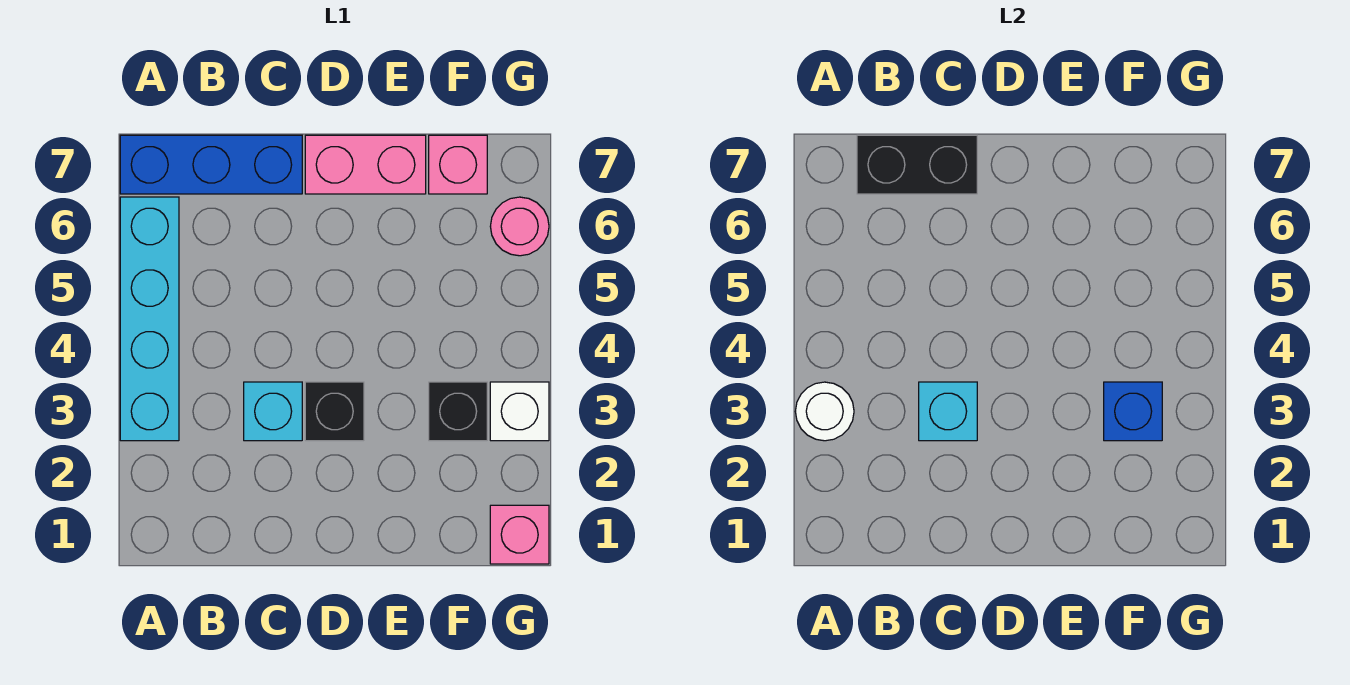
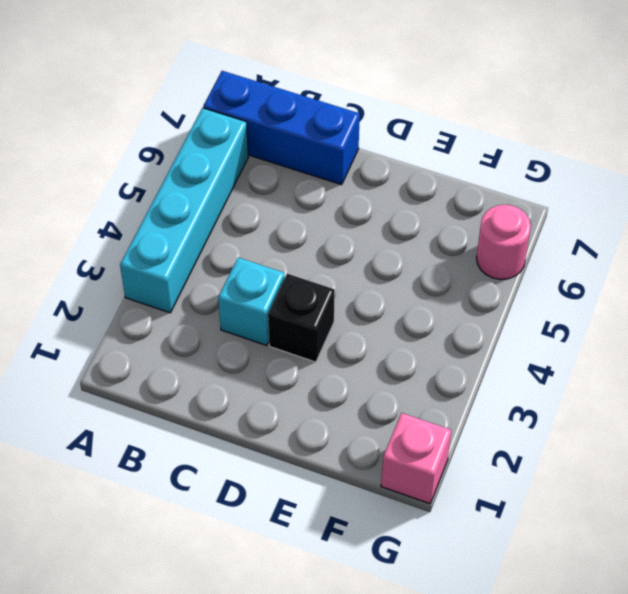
none -> pink brick D7:E7 level 1
none -> black brick F3 level 1
none -> pink brick F7 level 1

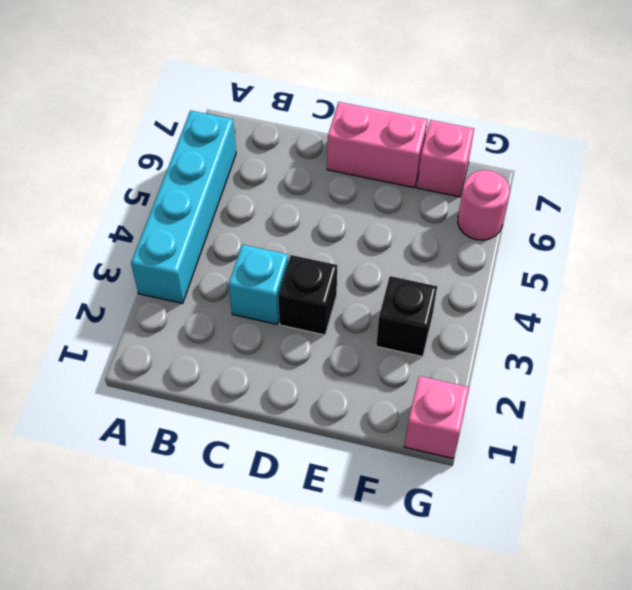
none -> blue brick A7:C7 level 1
none -> white brick G3 level 1
none -> white round brick A3 level 2

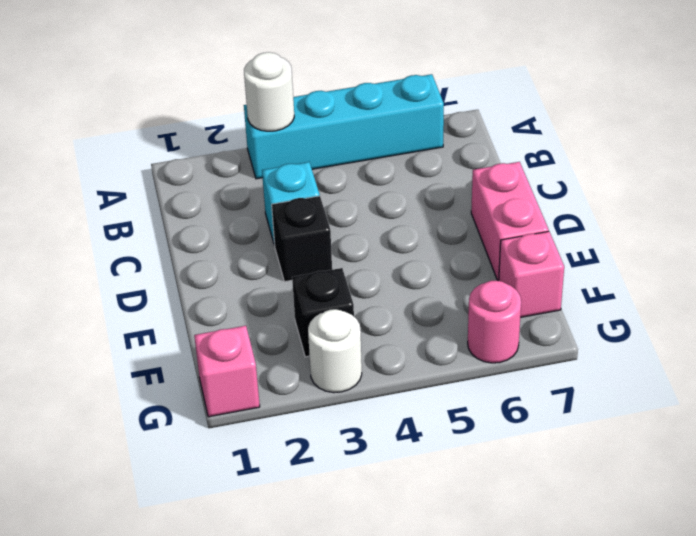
white round brick G3 level 1 -> white brick G3 level 1
none -> blue brick A7:C7 level 1
none -> black brick B7:C7 level 2
none -> cyan brick C3 level 2

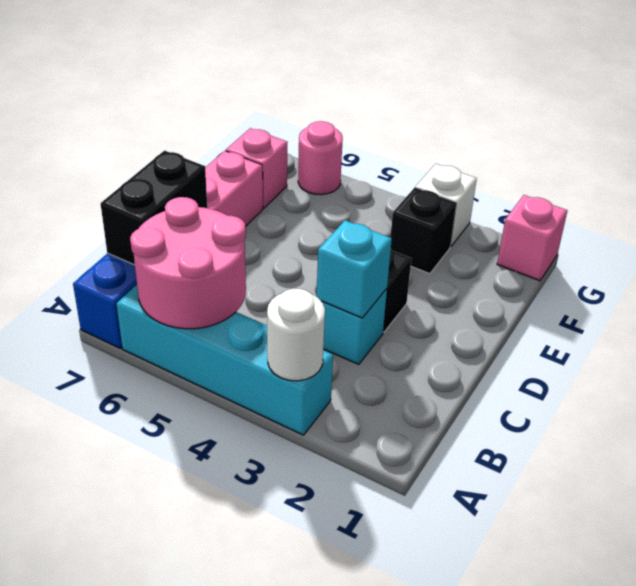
pink round brick A5:B6 level 2 -> none
none -> blue brick F3 level 2

